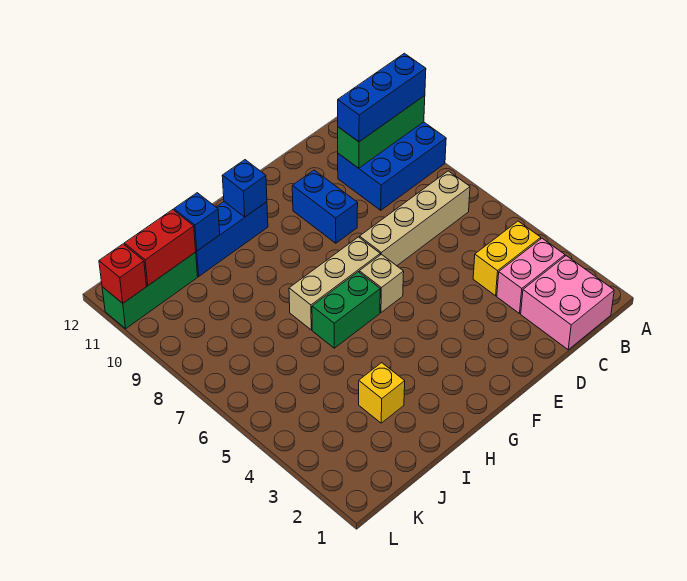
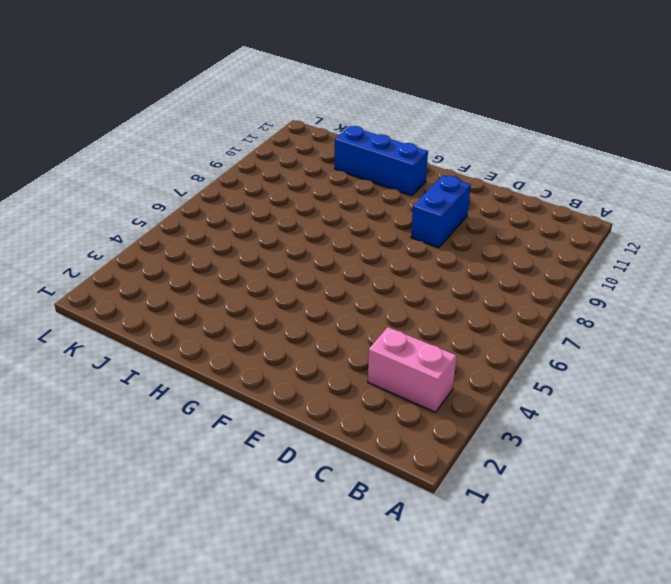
none -> blue brick A9:C10 level 1
none -> pink brick B1:C2 level 1
none -> yellow brick B4:C4 level 1

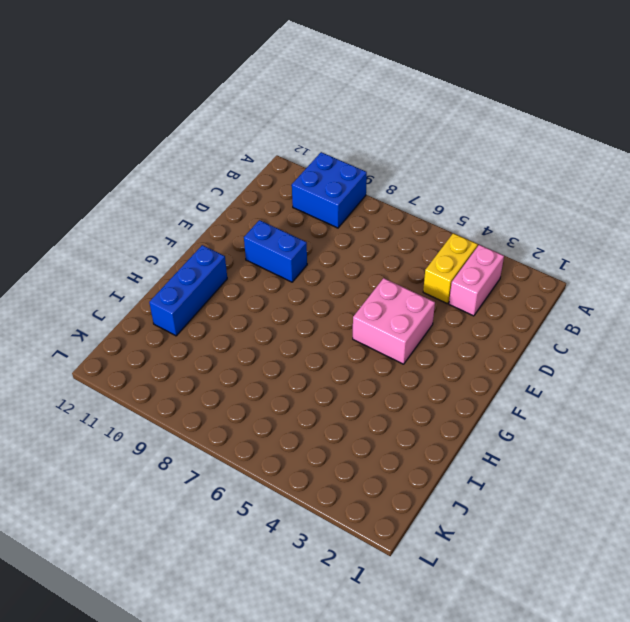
blue brick A9:B10 level 1 -> blue brick A9:C10 level 1
pink brick E4:F5 level 1 -> pink brick B1:C2 level 1
none -> tan brick B7:E7 level 1
none -> tan brick F6 level 1
none -> tan brick F7:H7 level 1

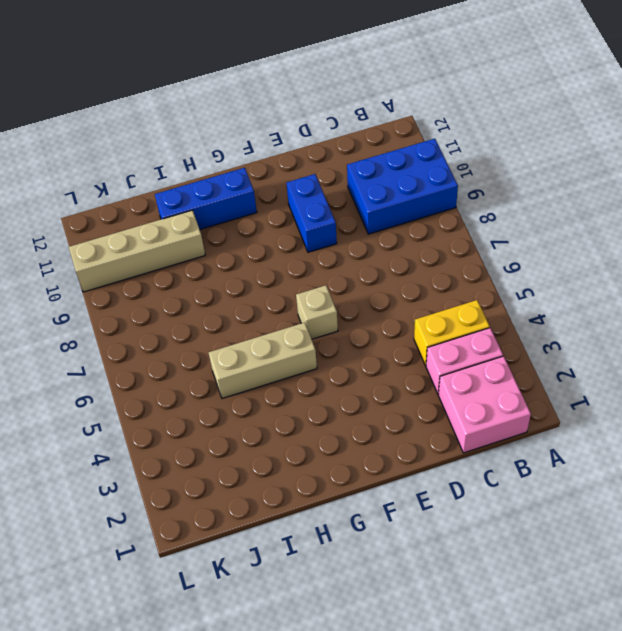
tan brick G5:I5 level 1 -> tan brick F7:H7 level 1
tan brick I10:L10 level 1 -> tan brick B7:E7 level 1
none -> green brick G6:H6 level 1
none -> yellow brick I3 level 1
none -> green brick J11:L11 level 1

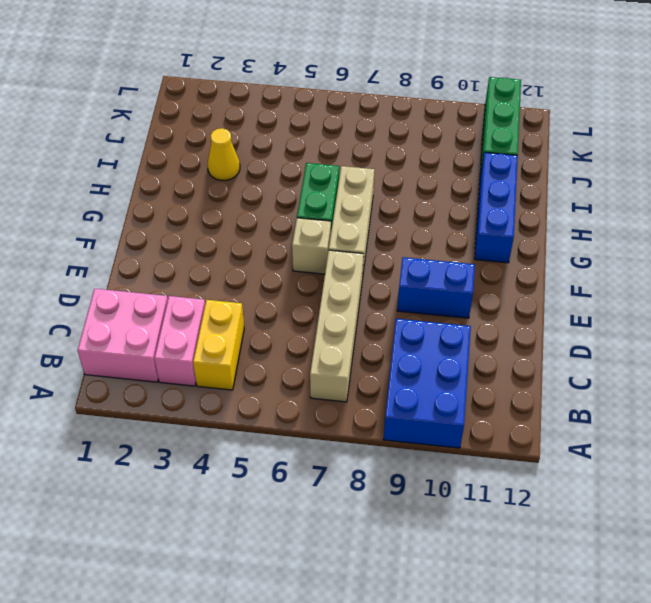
yellow cone I3 level 1 -> yellow brick I3 level 1
none -> green brick A10:C10 level 2
none -> blue brick G11 level 2
none -> blue brick I11 level 2

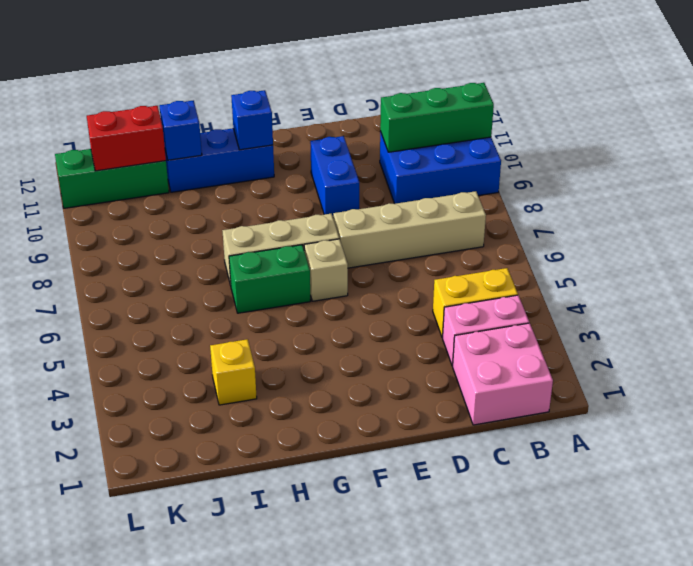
none -> red brick L11 level 2
none -> blue brick A10:C10 level 3

